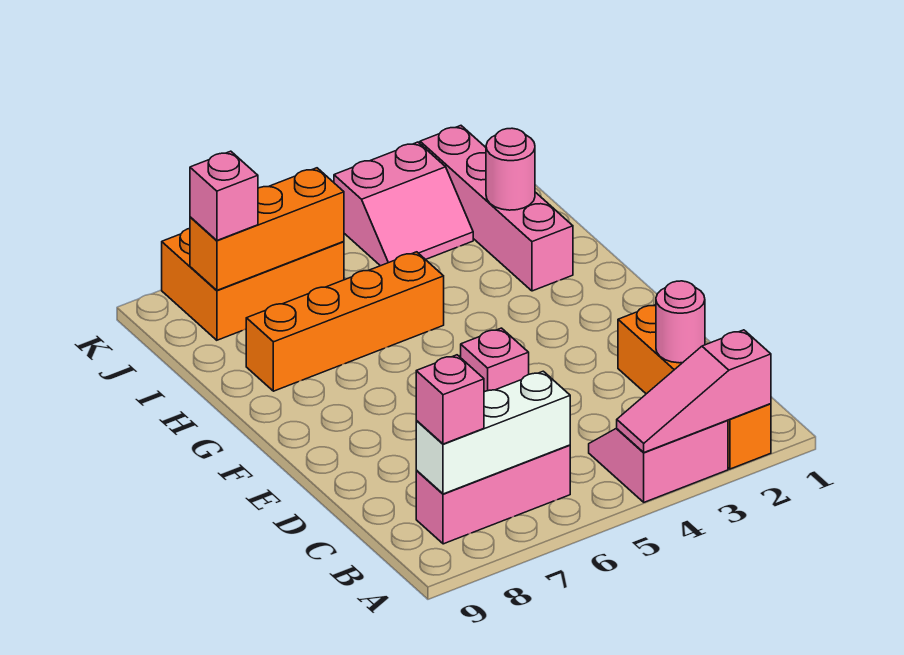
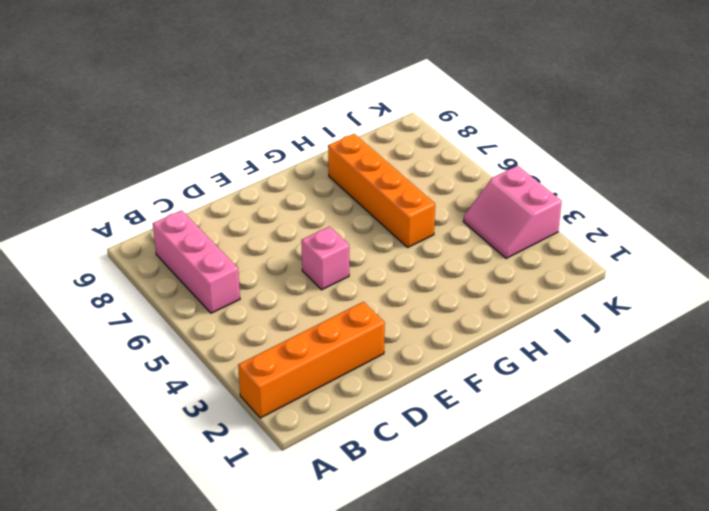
none -> pink slope A3:B4 level 1 top A
none -> pink brick H2:K2 level 1
none -> orange brick J6:K8 level 1

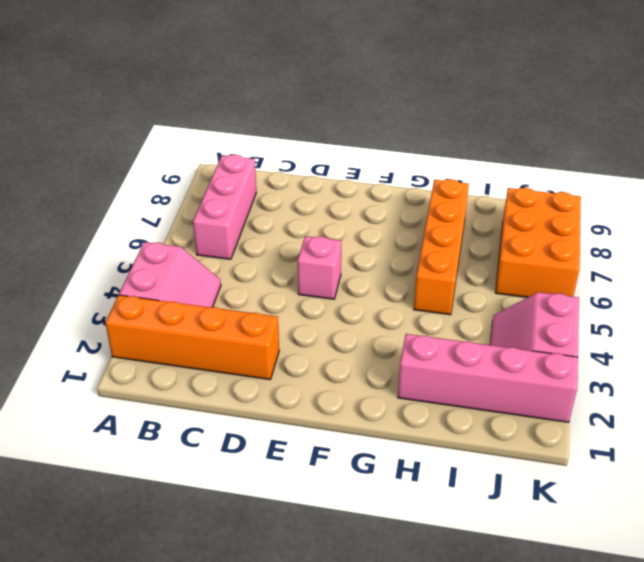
none -> pink slope A2:A4 level 2 top 2
none -> white brick B6:B8 level 2
none -> pink round brick C2 level 2

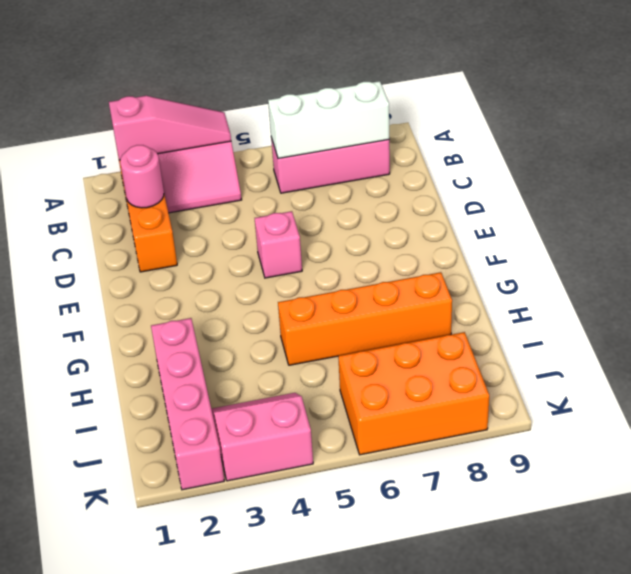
none -> pink round brick I2 level 2
none -> orange brick J6:J8 level 2
none -> pink brick B8 level 3

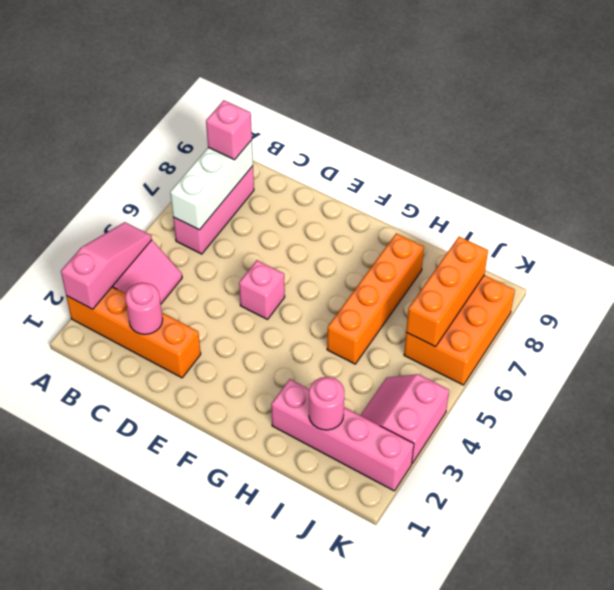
none -> pink brick J8 level 3

